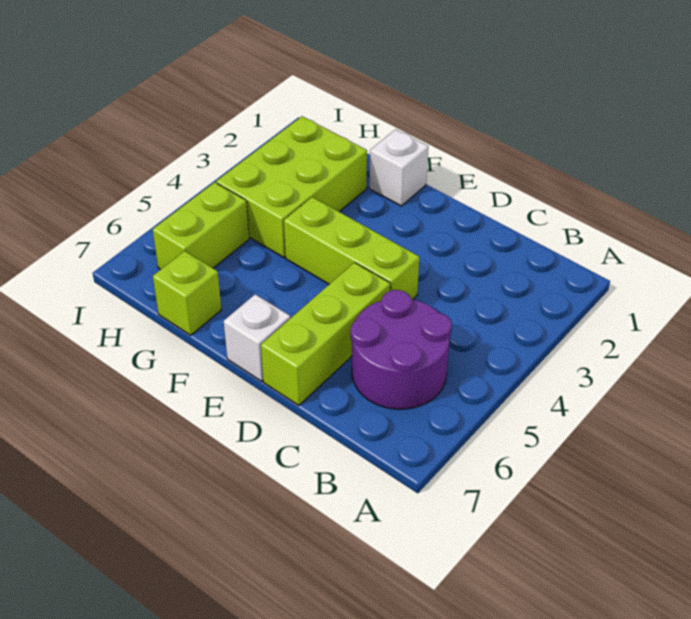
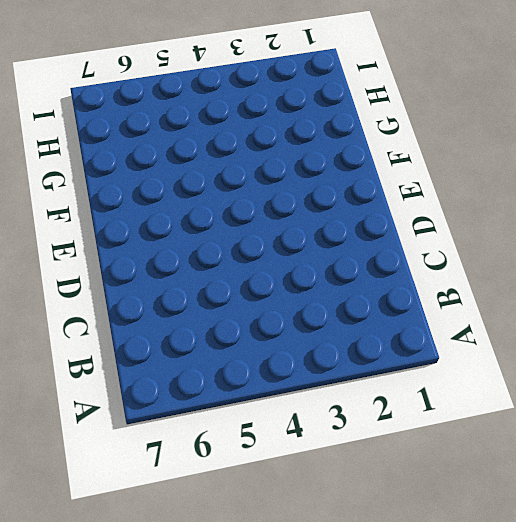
none -> purple round brick B5:C6 level 1
none -> lime brick D4:F4 level 1

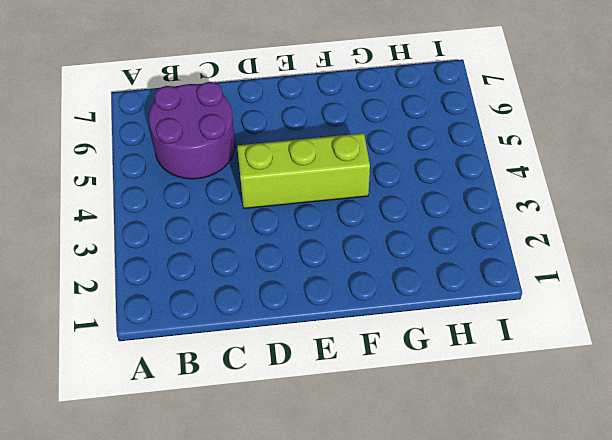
none -> lime brick D5:D7 level 1
none -> white brick E7 level 1

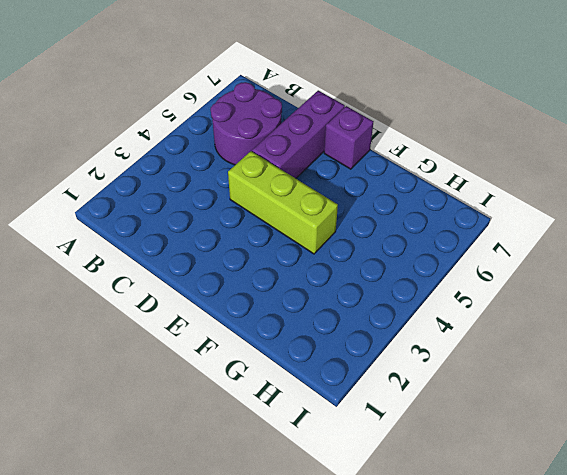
purple brick D5:D7 level 1 -> lime brick D5:D7 level 1
purple brick E7 level 1 -> white brick E7 level 1
none -> white brick F1 level 1
none -> lime brick G2:H4 level 1

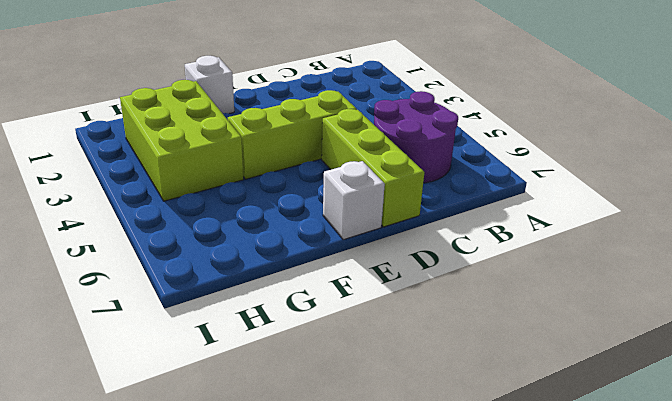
none -> lime brick G7 level 1
none -> lime brick H5:H6 level 1

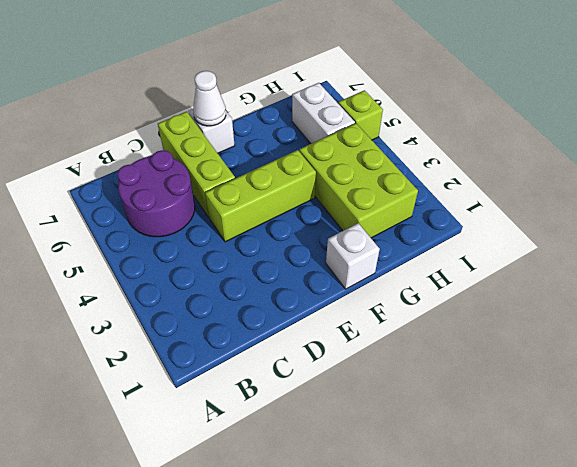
white cone E7 level 2 -> none
white brick H5:H6 level 1 -> lime brick H5:H6 level 1
lime brick I5 level 1 -> lime brick G7 level 1

